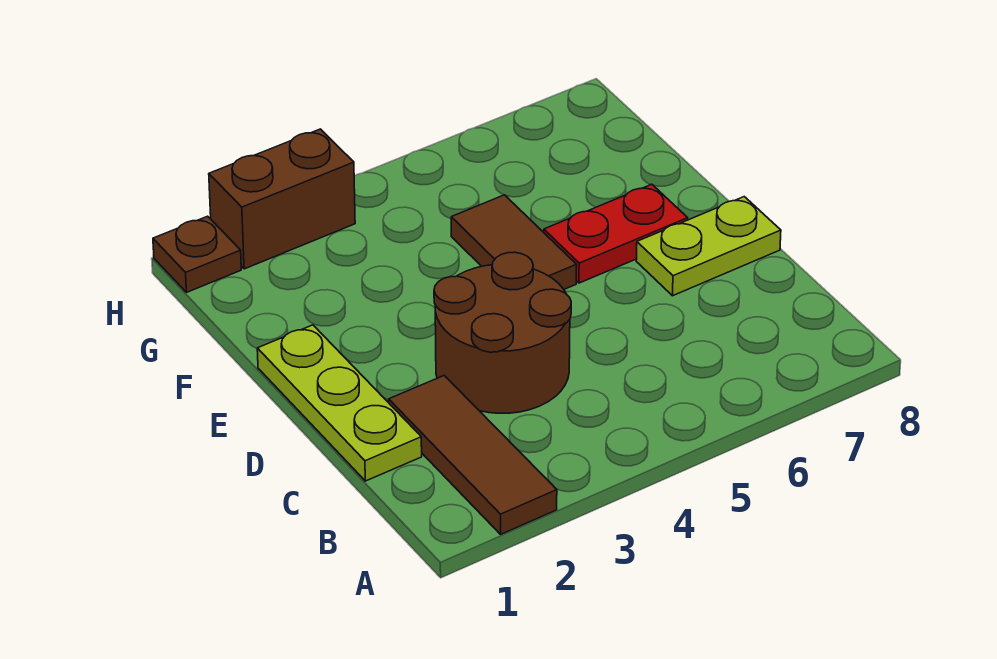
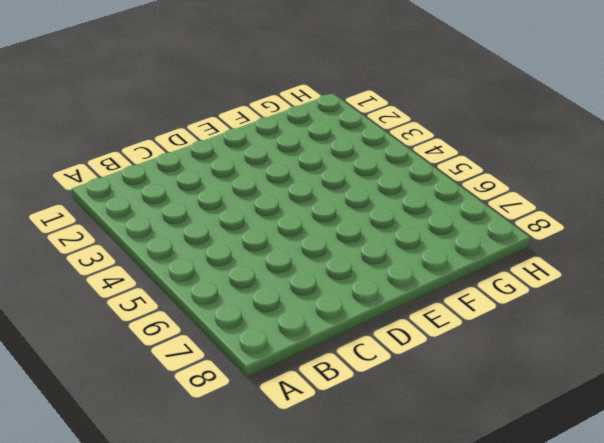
none -> brown tile A2:C2 level 1
none -> lime plate C1:E1 level 1

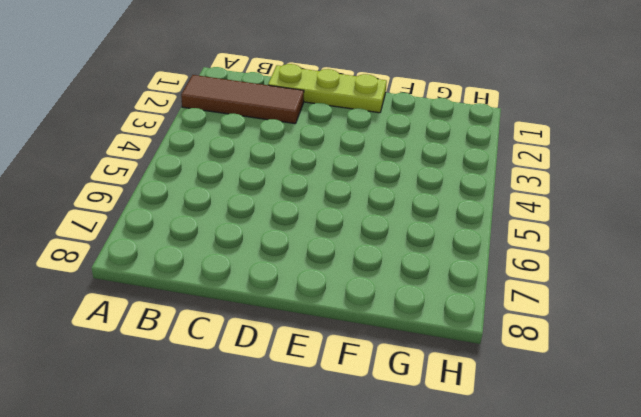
none -> brown round brick C3:D4 level 1
none -> lime plate D7:D8 level 1

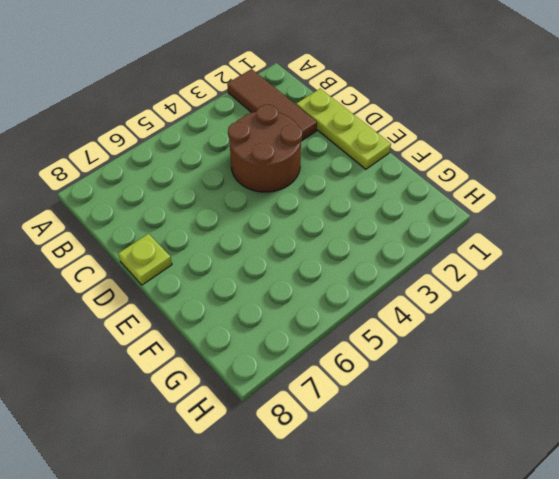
lime plate D8 level 1 -> lime plate D7:D8 level 1
none -> brown tile E5:F5 level 1
none -> red plate E6:E7 level 1

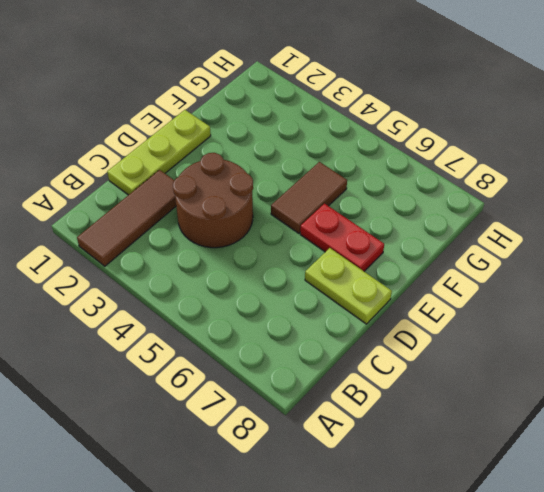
none -> brown plate H1 level 1
none -> brown brick H2:H3 level 1

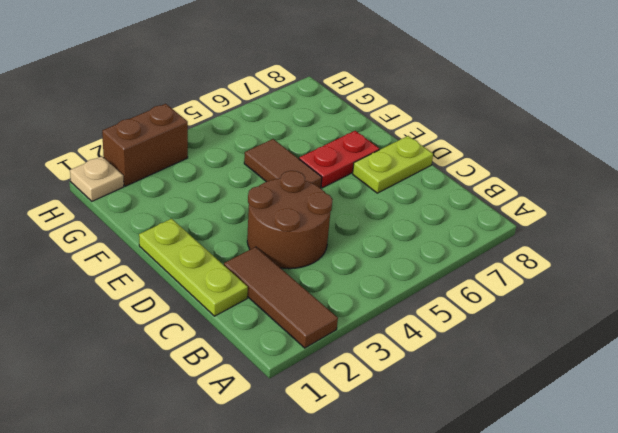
tan plate H1 level 1 -> brown plate H1 level 1

